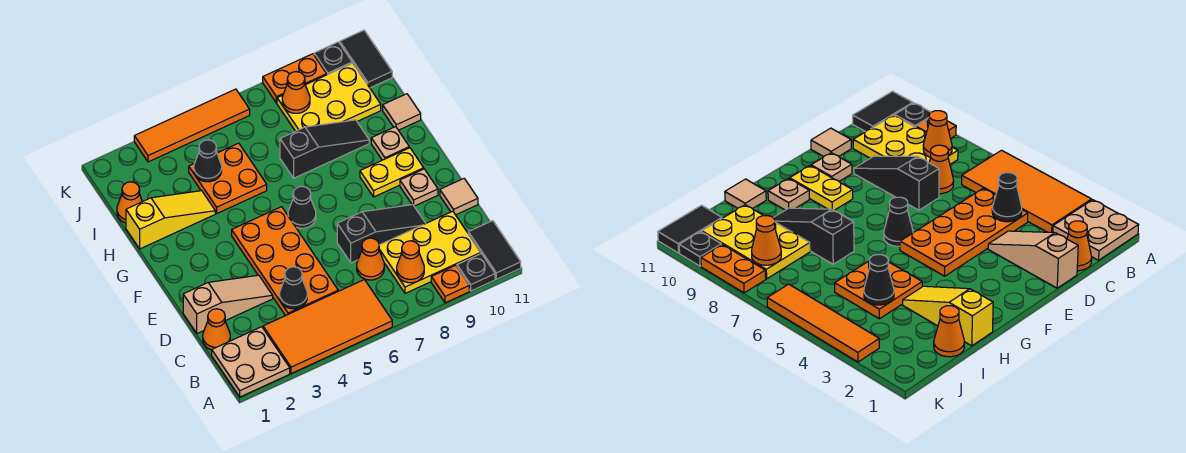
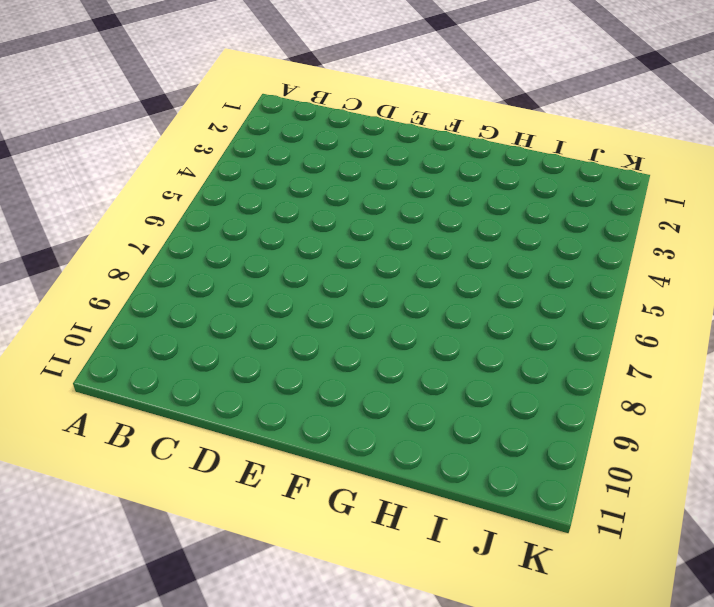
none -> tan plate A1:B2 level 1
none -> orange tile A3:B6 level 1
none -> orange plate A9 level 1
none -> black plate A10 level 1

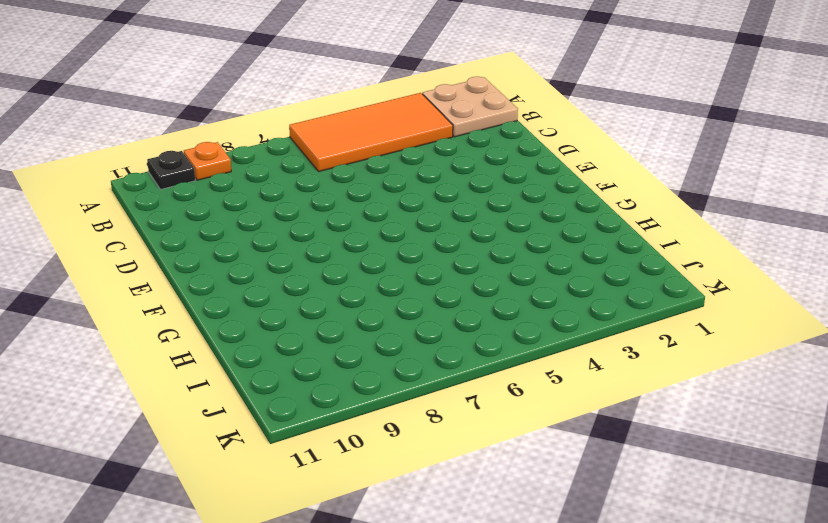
none -> black tile A11:B11 level 1
none -> yellow plate B8:C10 level 1
none -> orange cone C1 level 1
none -> orange plate C4:F5 level 1

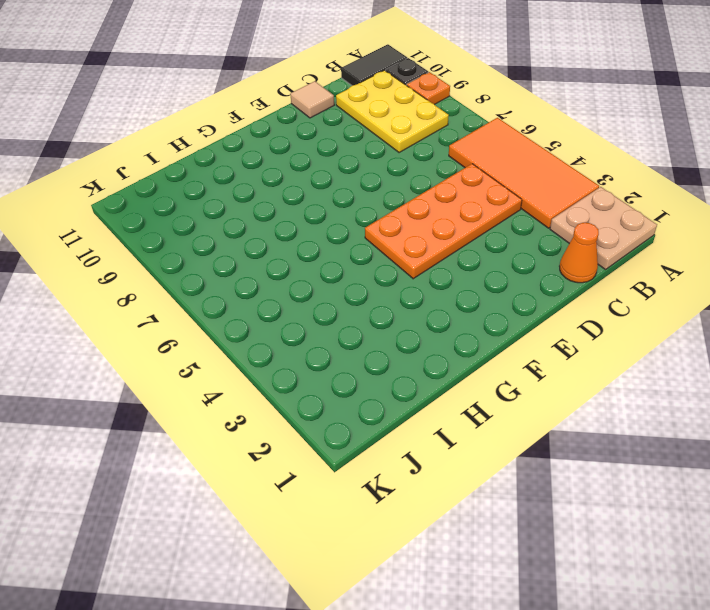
none -> orange cone C7 level 1
none -> tan slope D1:D3 level 1 top 1
none -> black slope D7:D9 level 1 top 7
none -> tan plate E10 level 1

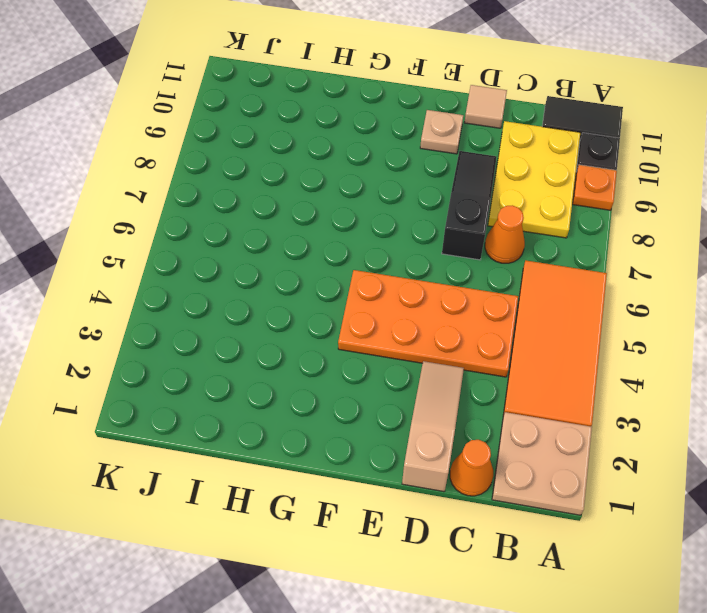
none -> black cone F6 level 1
none -> yellow plate F9:F10 level 1
none -> tan plate G10 level 1
none -> yellow slope H1:H3 level 1 top 1

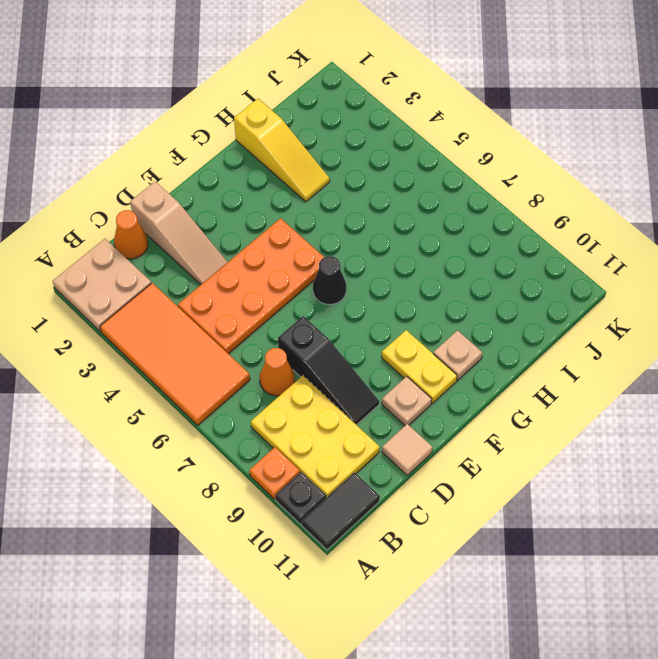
none -> orange plate H4:I5 level 1
none -> black slope H7:H9 level 1 top 7
none -> tan tile H11 level 1
none -> orange cone I1 level 1

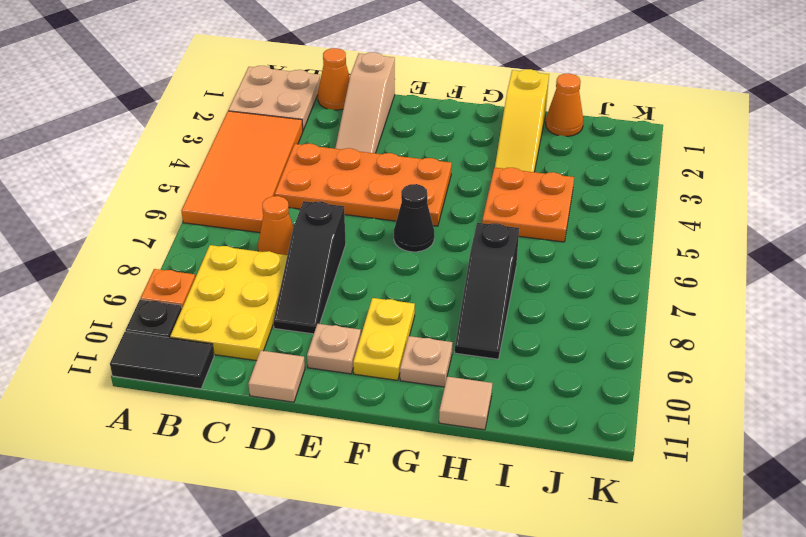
none -> yellow plate I8:J10 level 1
none -> black tile J11:K11 level 1
none -> orange tile K3:K6 level 1
none -> orange plate K8:K9 level 1

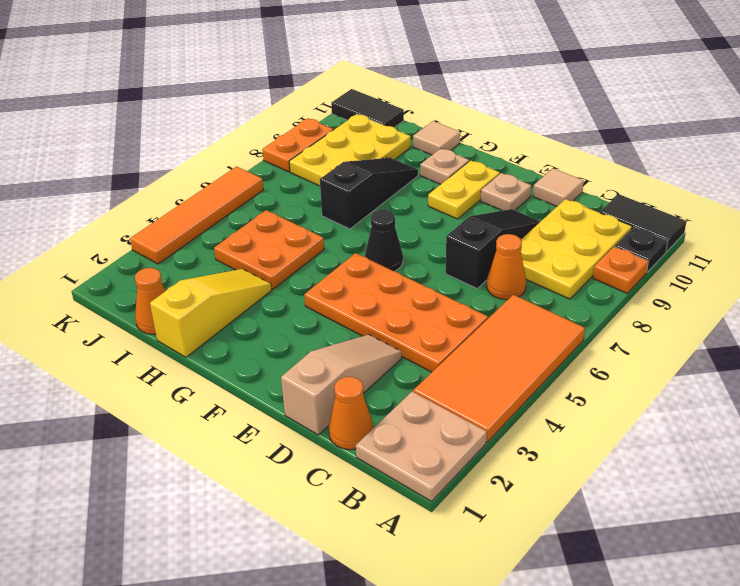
none -> black plate K10 level 1
none -> orange cone B8 level 2
none -> black cone C4 level 2
none -> black cone I4 level 2

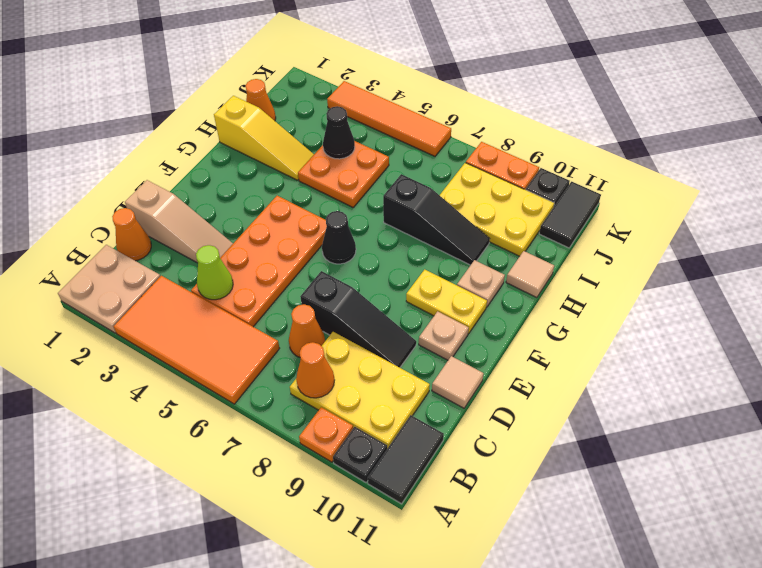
lime cone C4 level 2 -> black cone C4 level 2
none -> orange cone J8 level 2

